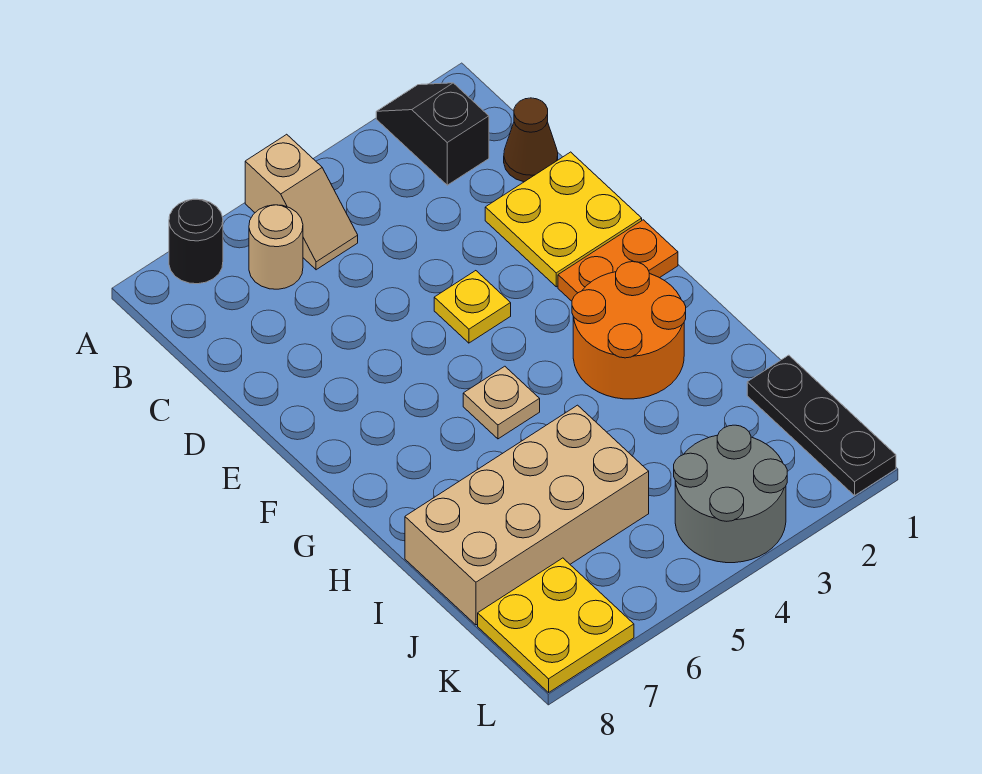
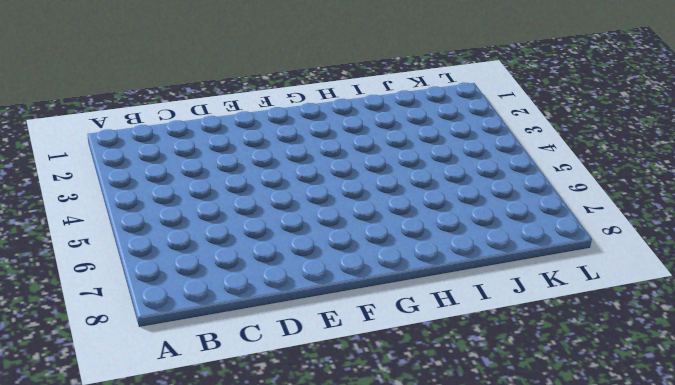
none -> black slope A2:B2 level 1 top B
none -> tan slope A5:B5 level 1 top A
none -> black round brick A7 level 1

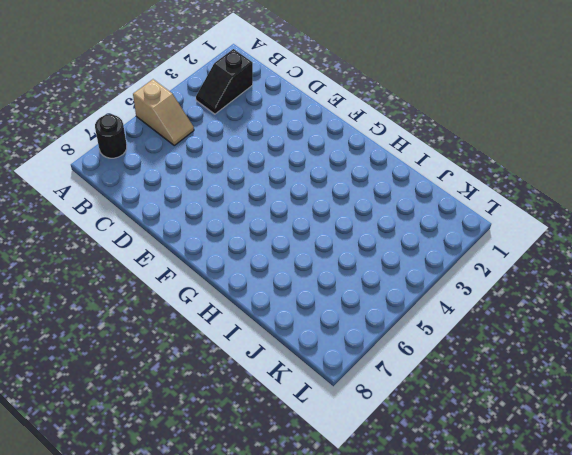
black slope B2:B3 level 1 top 2 -> black slope A2:B2 level 1 top B
none -> tan round brick B6 level 1
none -> brown cone C1 level 1
none -> yellow plate D1:E2 level 1

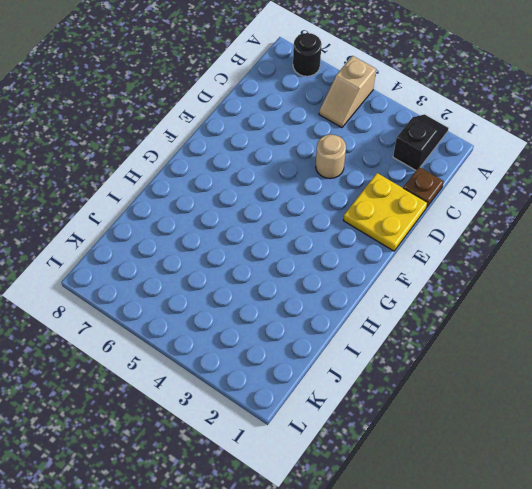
brown plate C1 level 1 -> brown cone C1 level 1
tan round brick D4 level 1 -> tan round brick B6 level 1
none -> yellow plate E4 level 1
none -> orange plate F1:F2 level 1
none -> orange round brick G2:H3 level 1

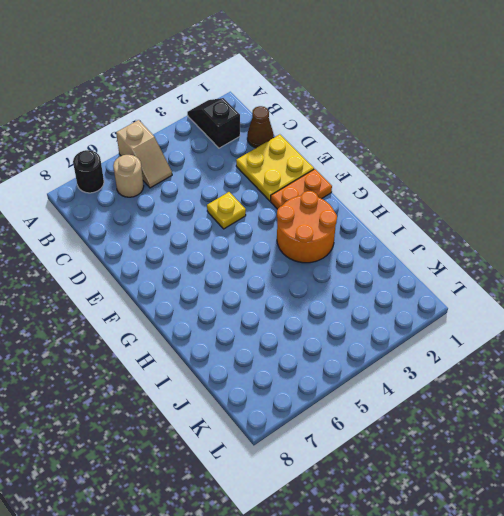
none -> tan plate G5 level 1
none -> tan brick I5:J8 level 1
none -> black plate J1:L1 level 1

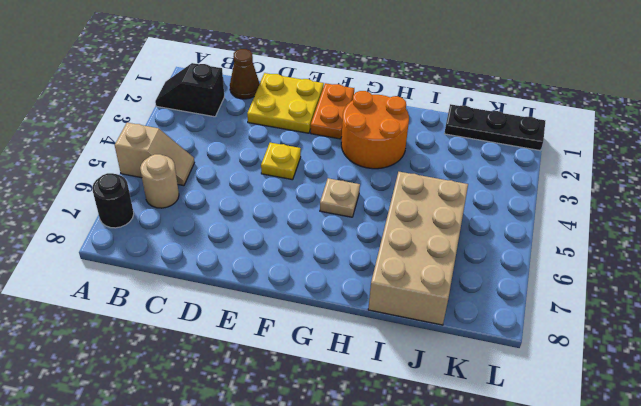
none -> grey round brick K3:L4 level 1
none -> yellow plate K7:L8 level 1

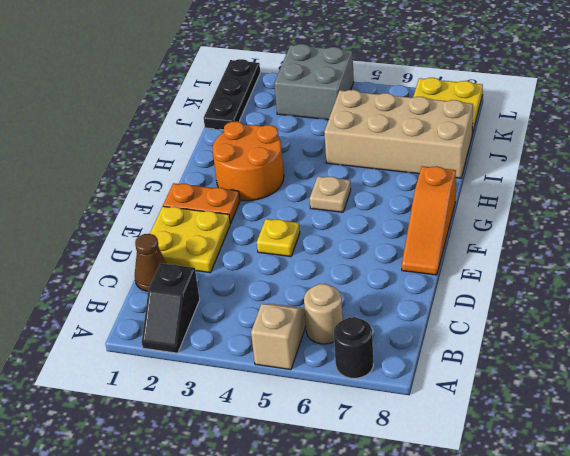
orange slope E8:G8 level 1 top G -> none
grey brick K3:L4 level 1 -> grey round brick K3:L4 level 1

